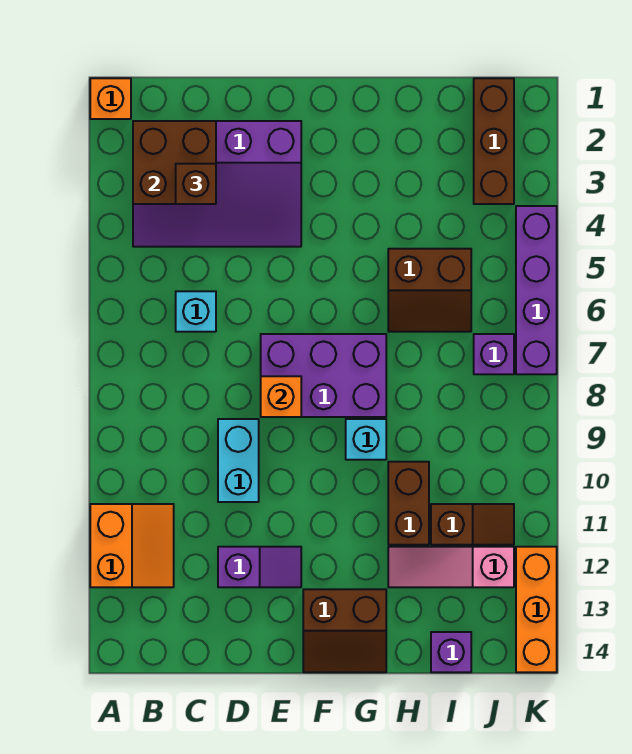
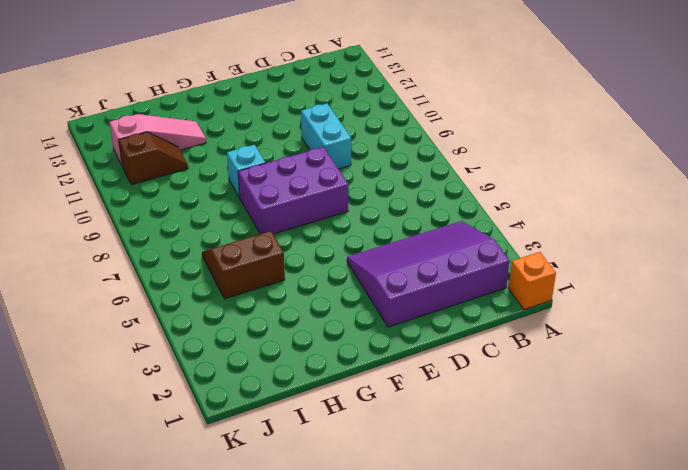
brown slope I11:J11 level 1 top J -> brown slope I11:J11 level 1 top I
none -> orange slope A11:B12 level 1 top A
none -> cyan brick C6 level 1
none -> purple slope D12:E12 level 1 top D

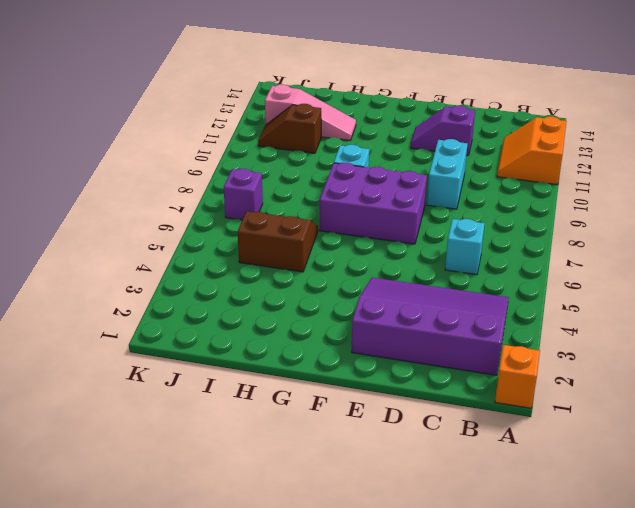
none -> brown slope F13:G14 level 1 top 13
none -> brown brick H10:H11 level 1
none -> purple brick I14 level 1

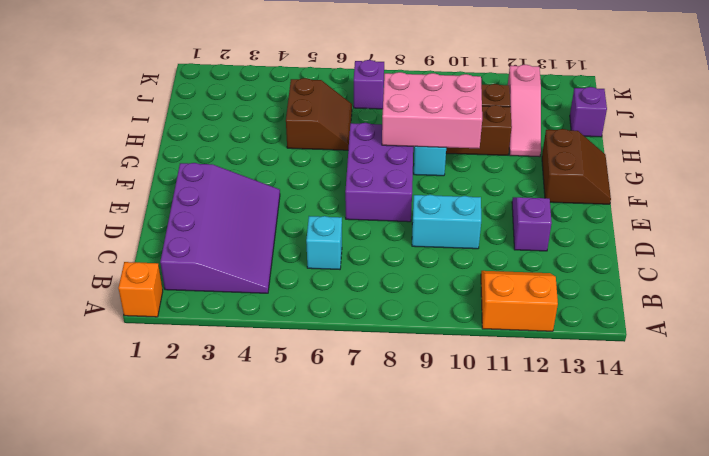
pink brick G8:H10 level 2 -> none
none -> brown brick J1:J3 level 1
none -> purple brick K4:K7 level 1
none -> orange brick K12:K14 level 1

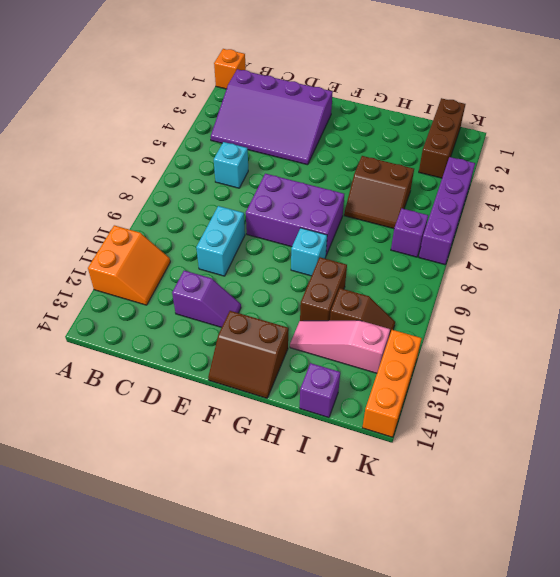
none -> brown brick B2:C3 level 2
none -> orange brick E8 level 2
none -> brown brick C3 level 3

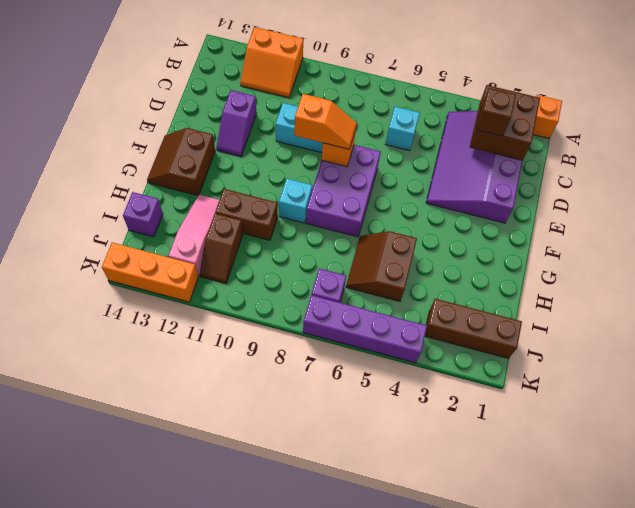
orange slope E8:E9 level 3 top 9 -> none

